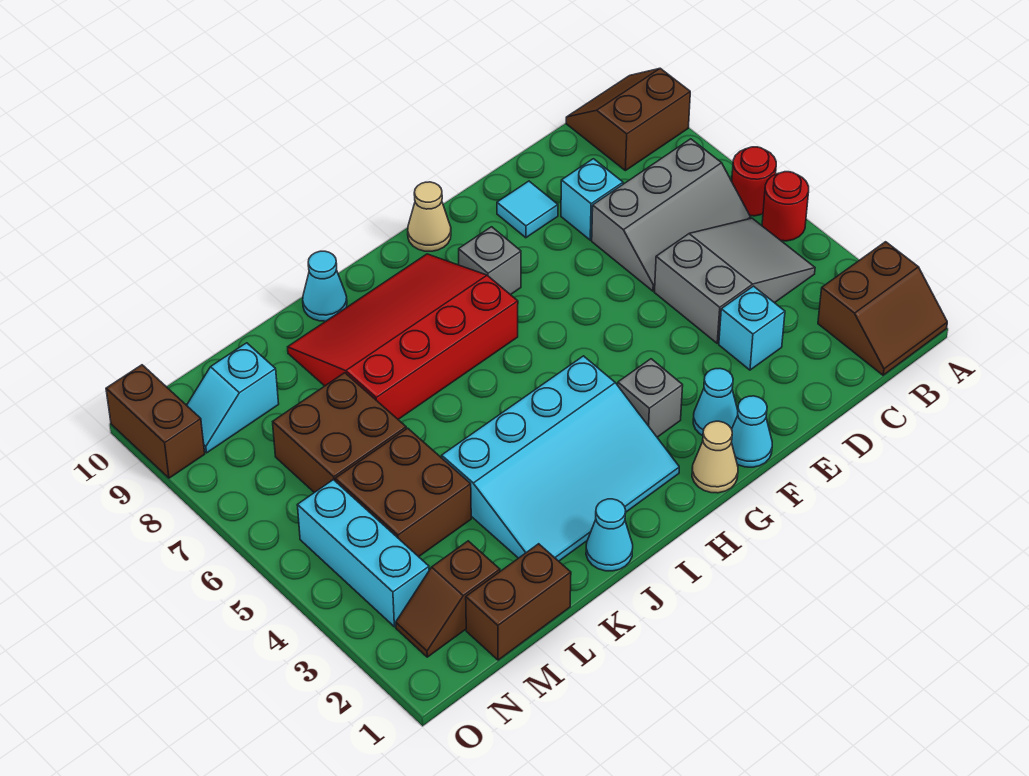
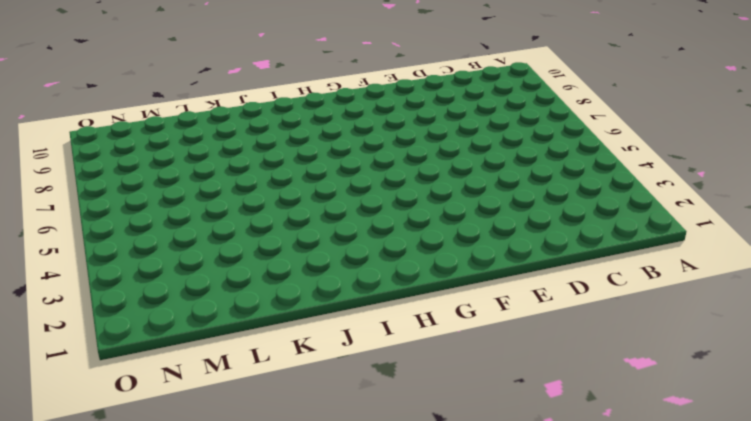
none -> brown slope A1:B2 level 1 top 2
none -> red round brick A5 level 1
none -> red round brick A6 level 1

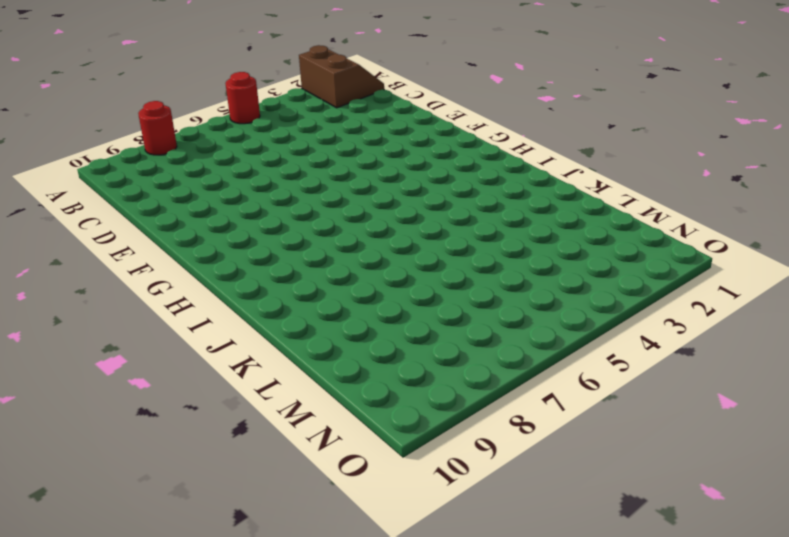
red round brick A8 level 1 -> red round brick A6 level 1
none -> brown slope A9:B10 level 1 top 9
none -> grey slope B4:D5 level 1 top D
none -> grey slope B6:D7 level 1 top 7

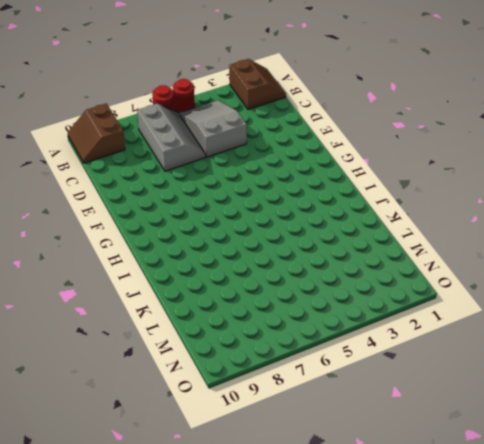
none -> cyan brick D3 level 1
none -> cyan brick D8 level 1
none -> cyan tile E9 level 1

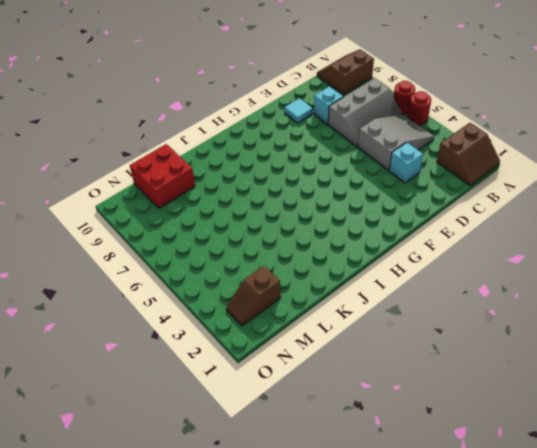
red brick L9:M10 level 1 -> cyan slope M9:N9 level 1 top M
none -> cyan cone F1 level 1
none -> cyan cone F2 level 1
none -> tan cone G1 level 1

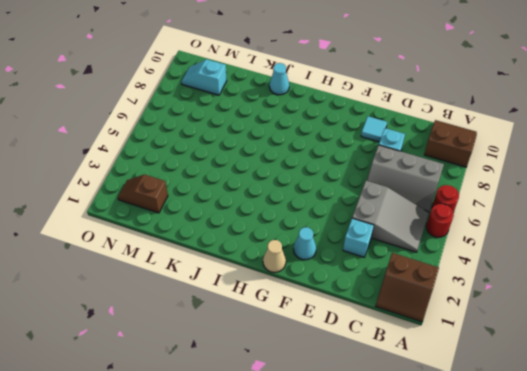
none -> cyan cone F1 level 1
none -> grey brick G3 level 1
none -> grey brick G8 level 1

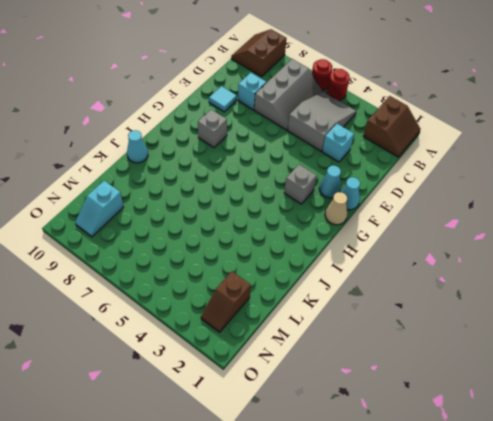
none -> tan cone G10 level 1
none -> cyan slope H2:K4 level 1 top 4
none -> red slope H7:K9 level 1 top 7

